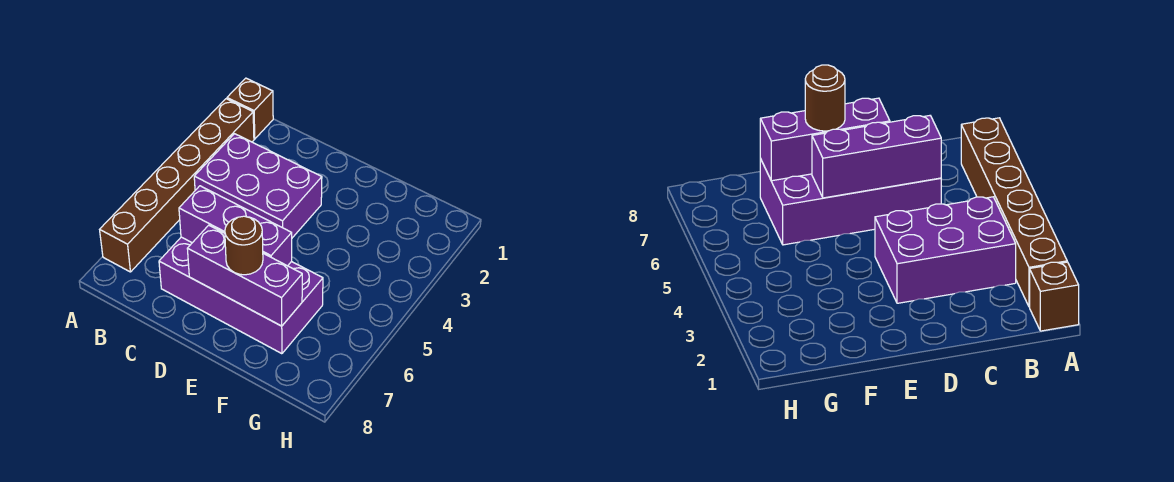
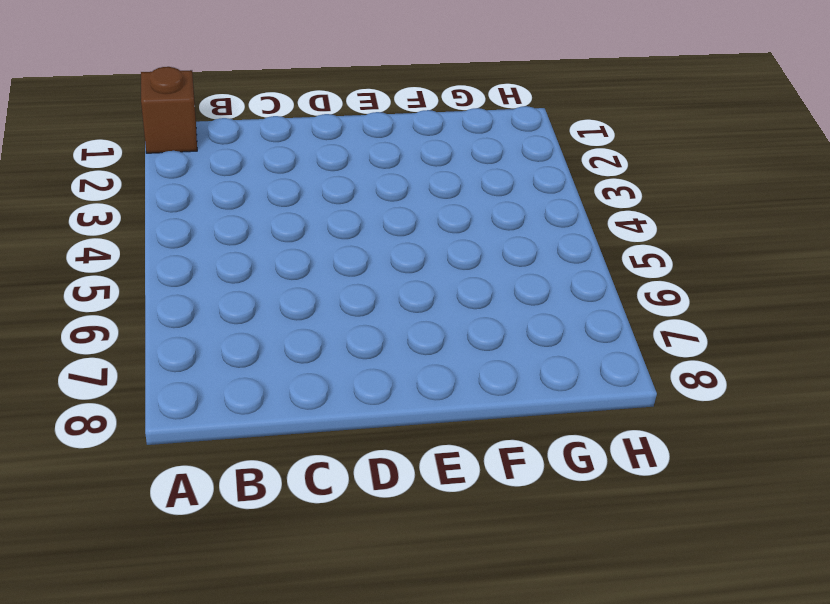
none -> brown brick A2:A7 level 1
none -> purple brick B3:D4 level 1

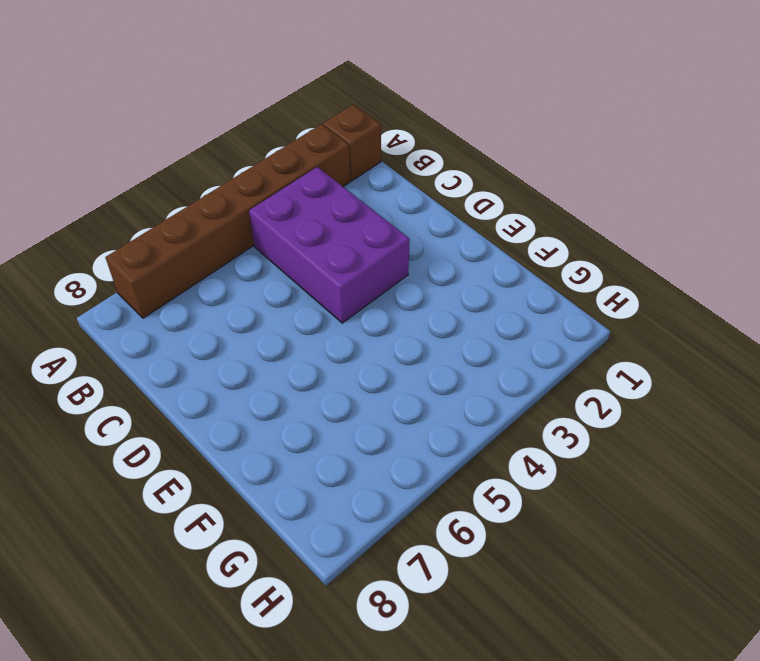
none -> purple brick C6:F7 level 1
none -> purple brick C6:E6 level 2

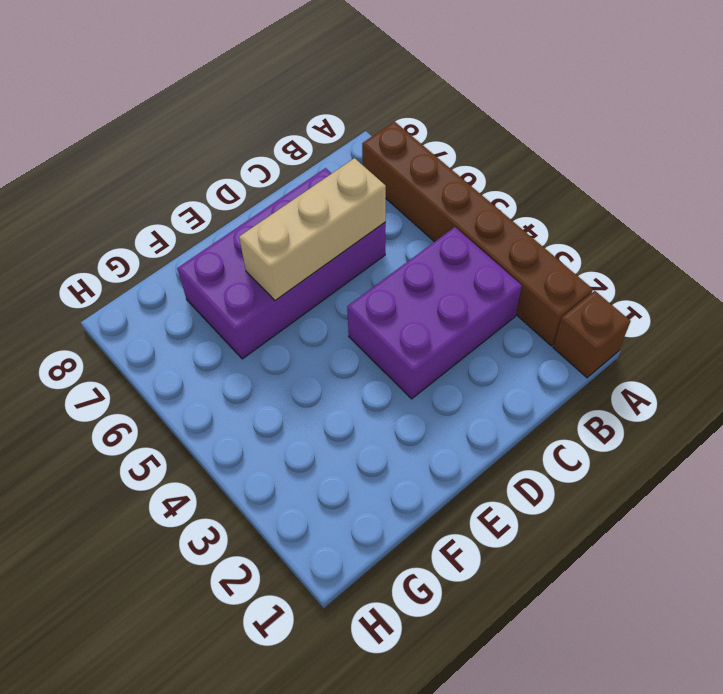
tan brick C6:E6 level 2 -> purple brick C6:E6 level 2
none -> purple brick D7:F7 level 2
none -> brown round brick E7 level 3

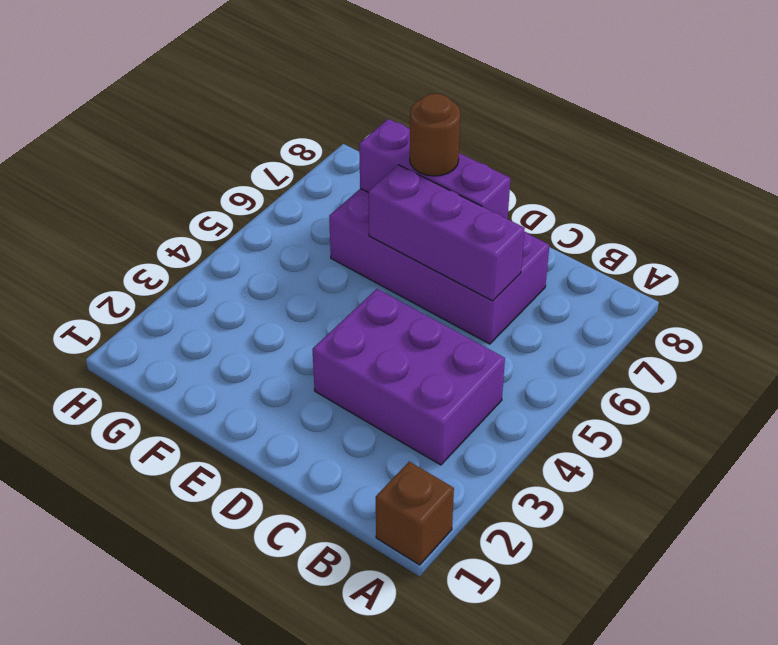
none -> brown brick A2:A7 level 1

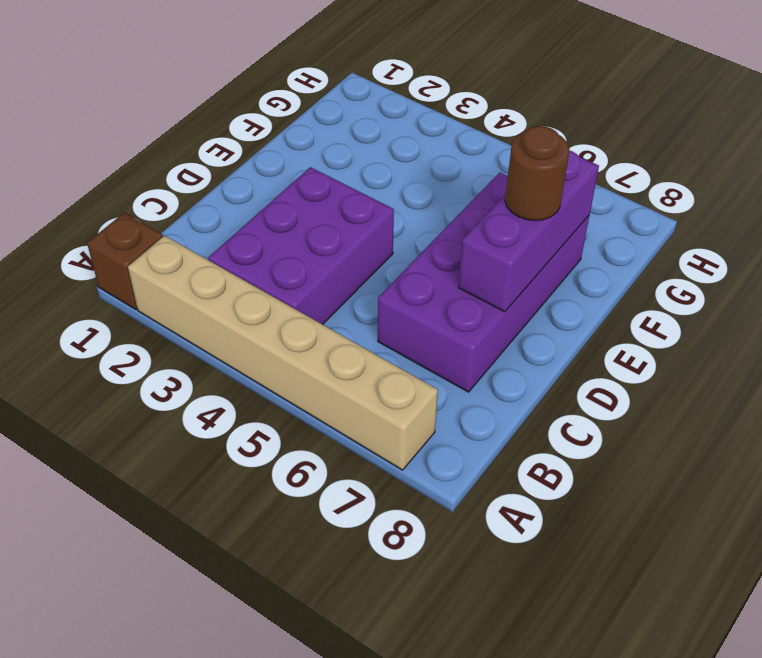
tan brick A2:A7 level 1 -> brown brick A2:A7 level 1
none -> purple brick C6:E6 level 2

